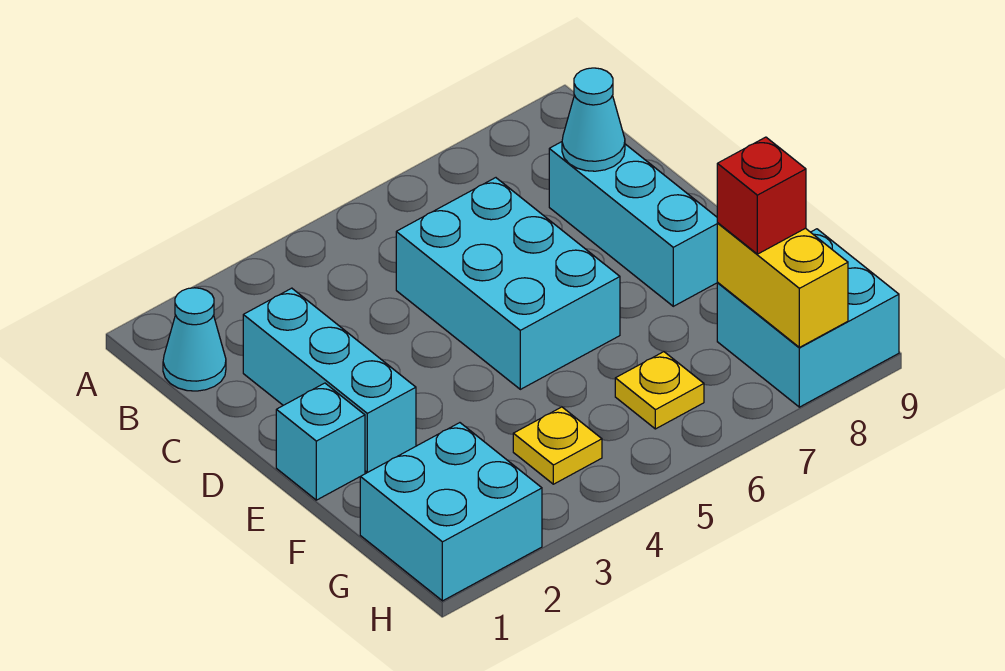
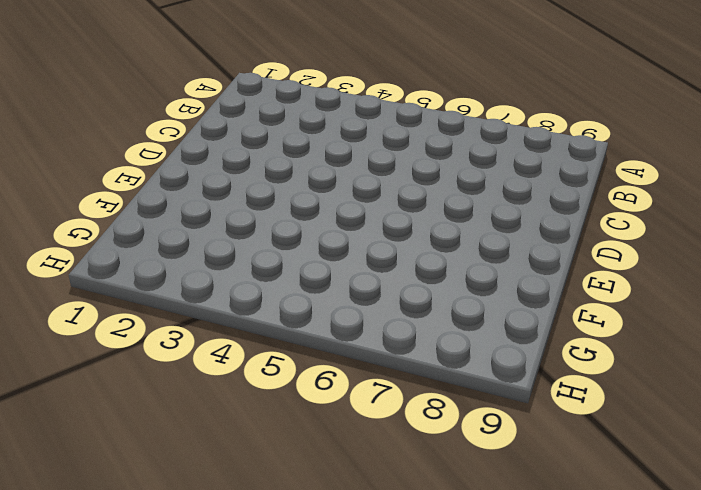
none -> cyan cone B1 level 1
none -> cyan brick C2:E2 level 1
none -> cyan brick C5:E6 level 1

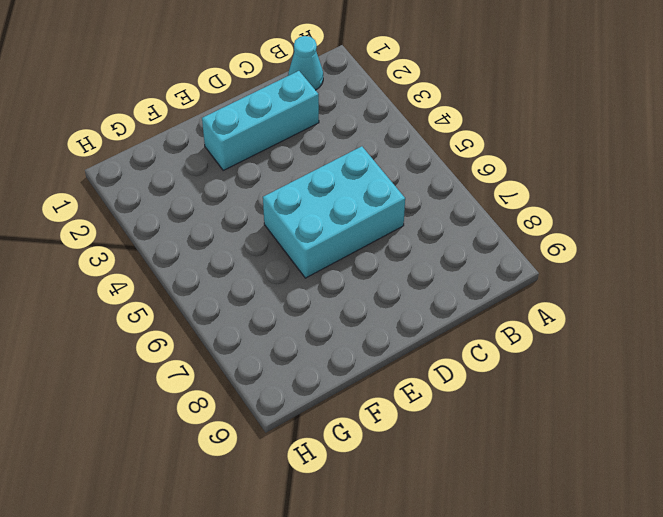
none -> cyan brick C8:E8 level 1
none -> cyan brick E1 level 1
none -> cyan brick G1:H2 level 1

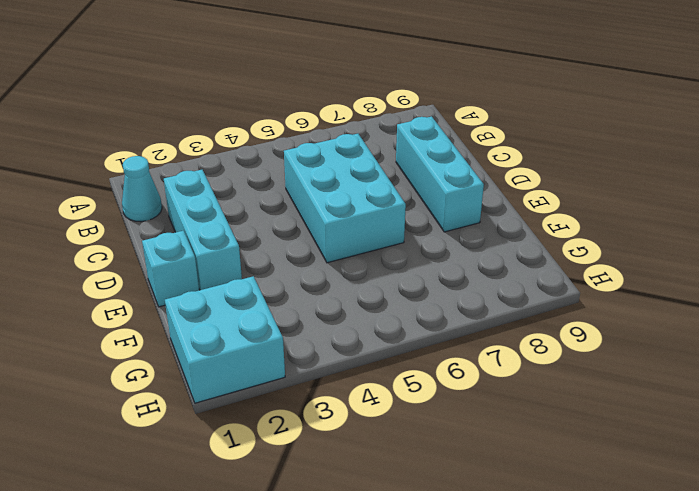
none -> yellow plate G4 level 1
none -> yellow plate G6 level 1
none -> cyan brick G8:H9 level 1

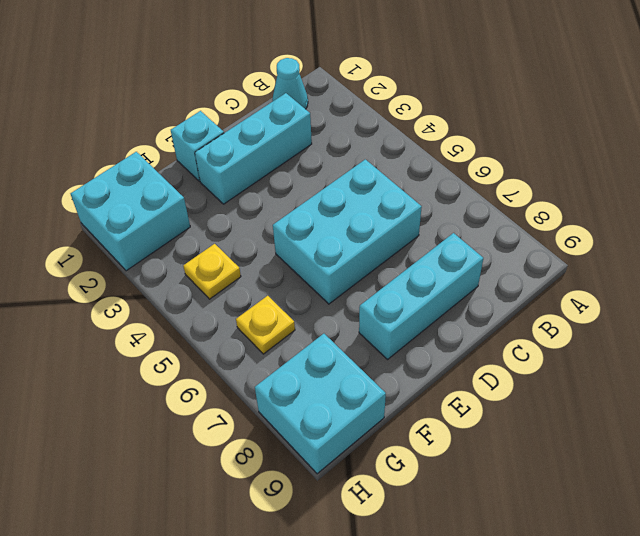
none -> cyan cone C8 level 2
none -> yellow brick G8:H8 level 2
none -> red brick G8 level 3

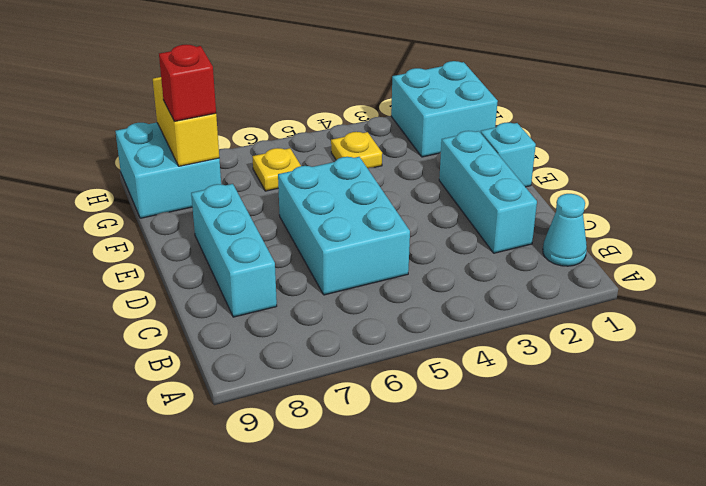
none -> cyan cone C8 level 2

